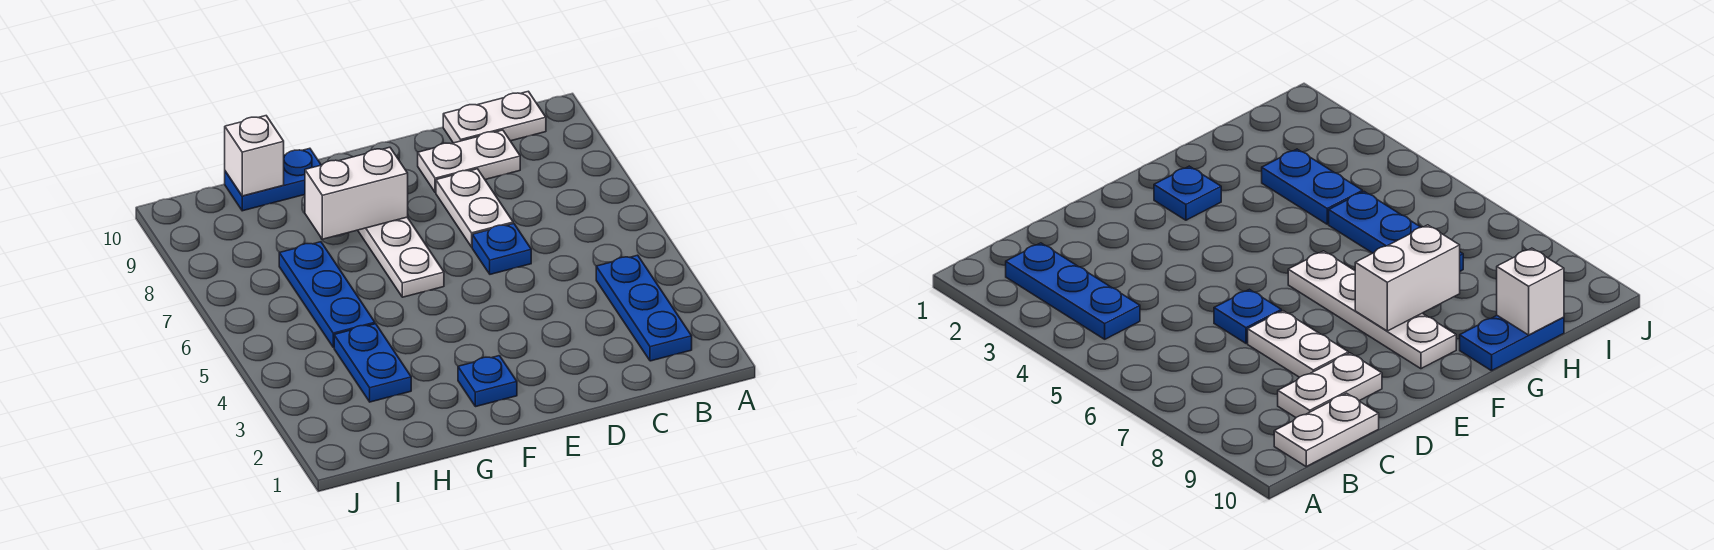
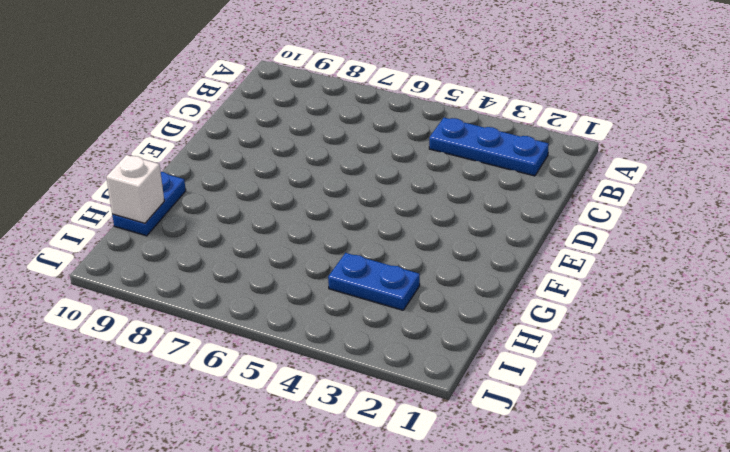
none -> white plate B10:C10 level 1
none -> white plate C9:D9 level 1
none -> blue plate D6 level 1

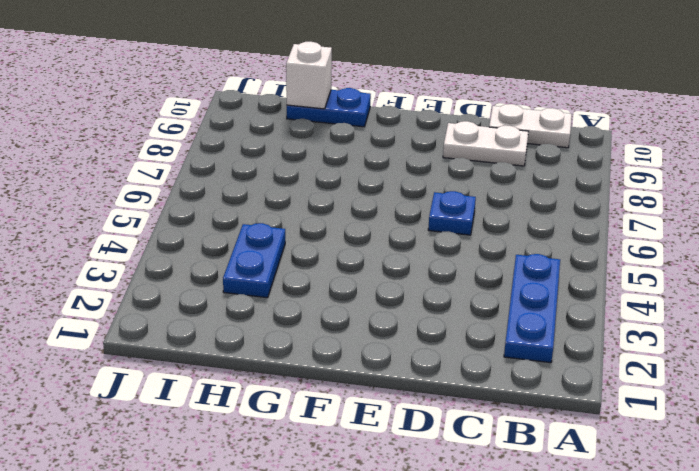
none -> white plate D7:D8 level 1
none -> blue plate F2 level 1
none -> white plate F6:F9 level 1

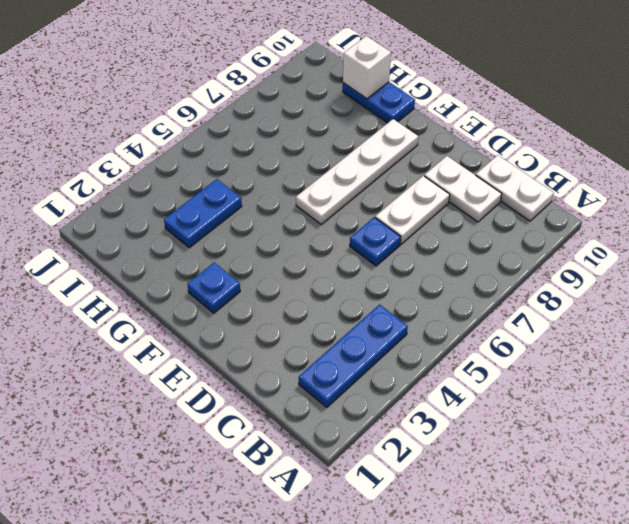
none -> blue plate H5:H7 level 1
none -> white brick F8:G8 level 2

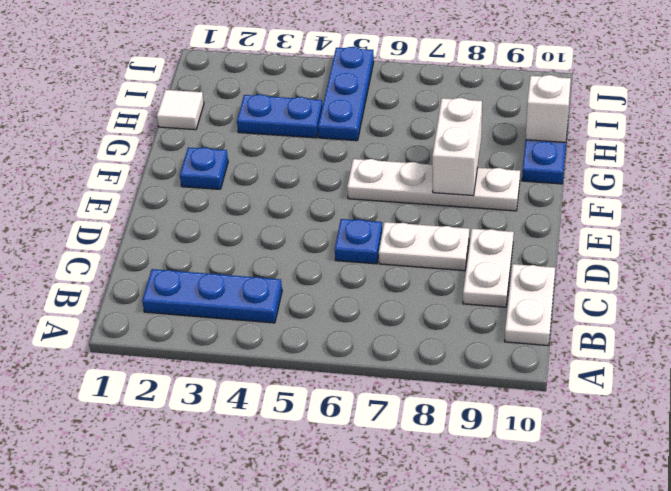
white tile H1 level 1 -> none
blue plate H5:J5 level 1 -> blue plate H5:H7 level 1

